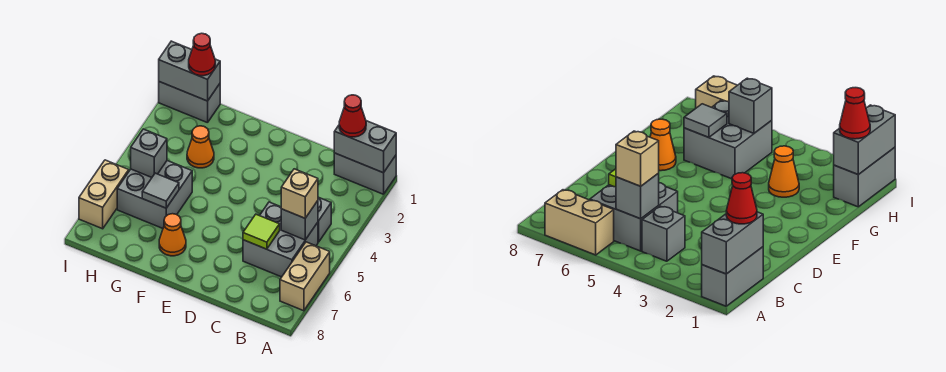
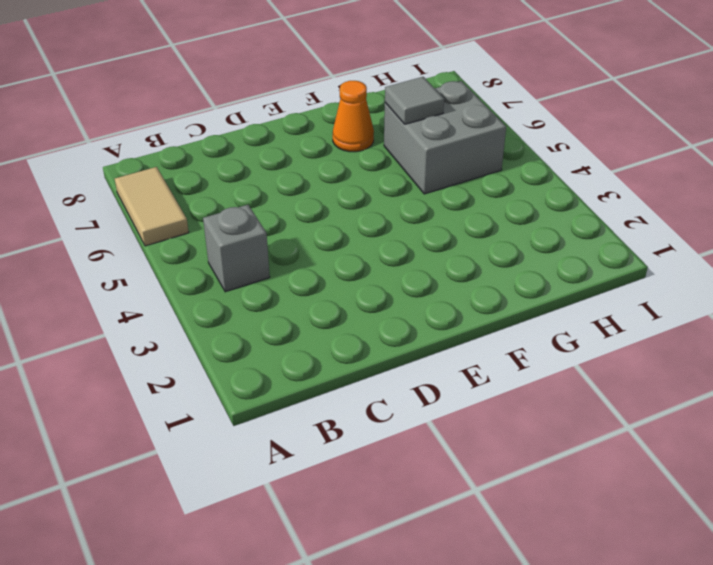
tan tile A6:A7 level 1 -> tan brick A6:A7 level 1
none -> grey brick A1:B1 level 1
none -> grey brick B5:C6 level 1
none -> orange cone G3 level 1

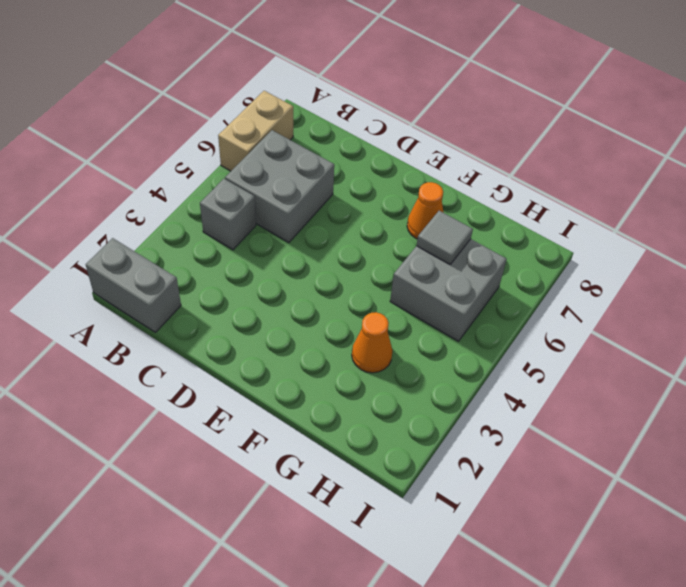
none -> grey brick H1:I1 level 1
none -> tan brick I6:I7 level 1
none -> grey brick A1:B1 level 2

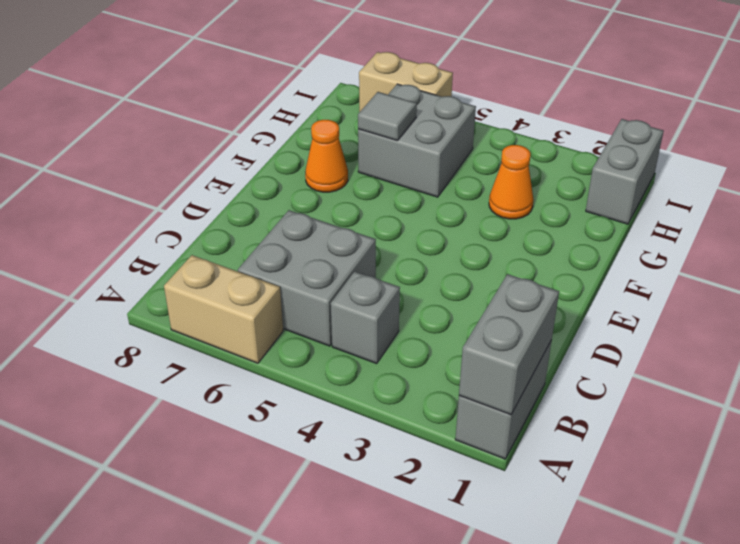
none -> grey brick B5 level 2
none -> lime tile C6 level 2
none -> grey brick H1:I1 level 2

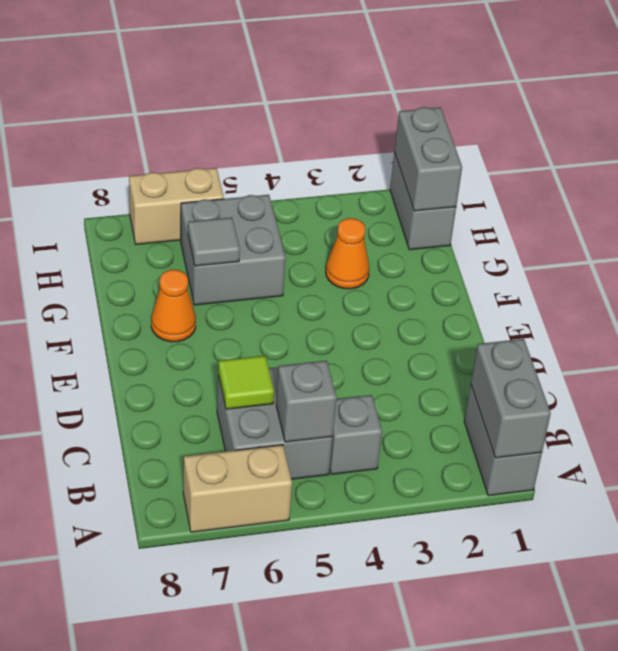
none -> grey brick H5 level 2
none -> red cone B1 level 3
none -> tan brick B5 level 3

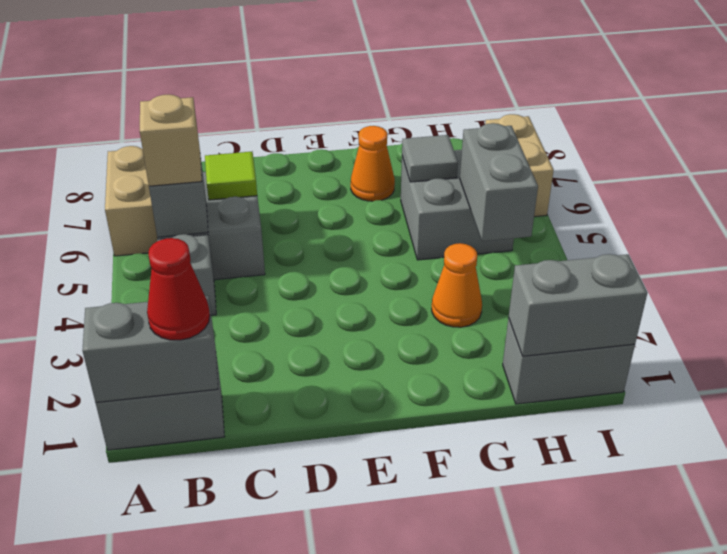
grey brick H4:H5 level 2 -> grey brick H5 level 2
none -> red cone H1 level 3

